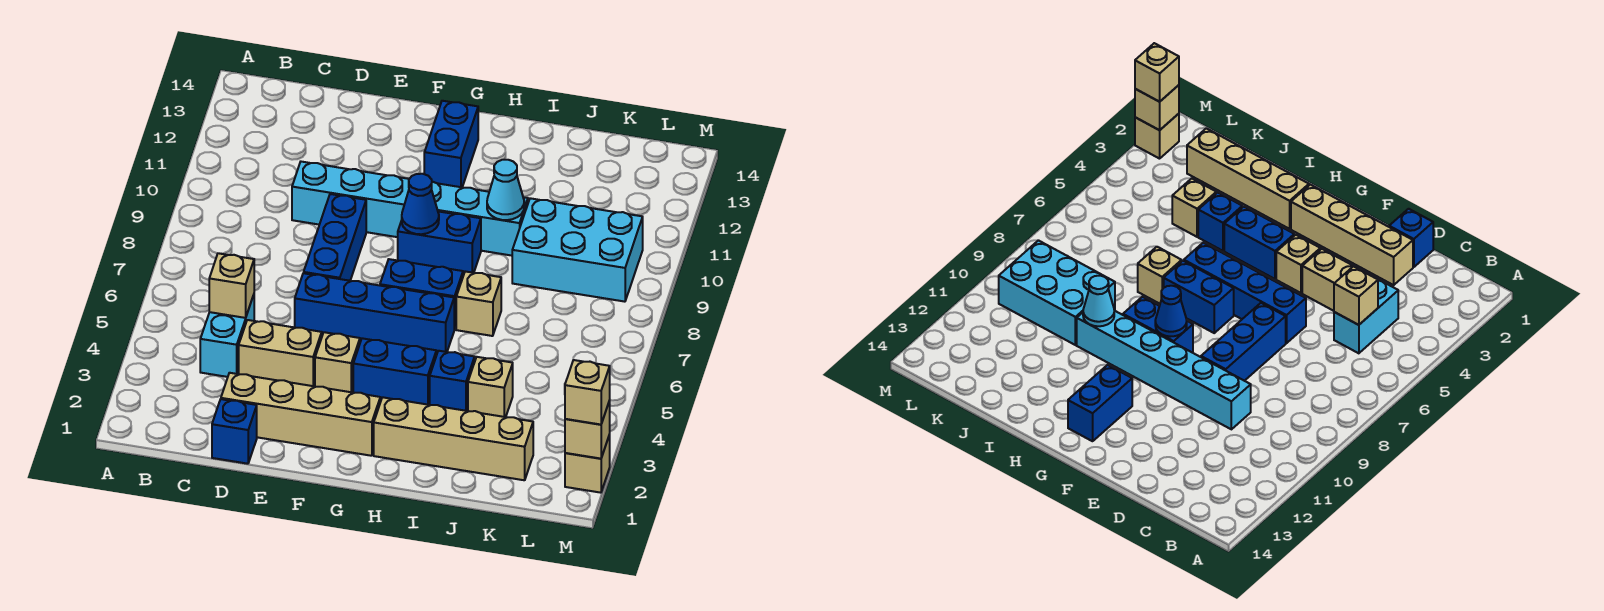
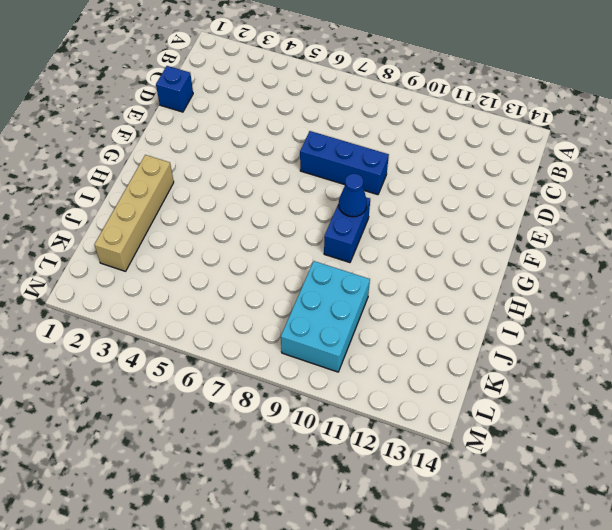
none -> cyan brick C4:C5 level 1
none -> tan brick D2:G2 level 1
none -> tan brick D4:E4 level 1

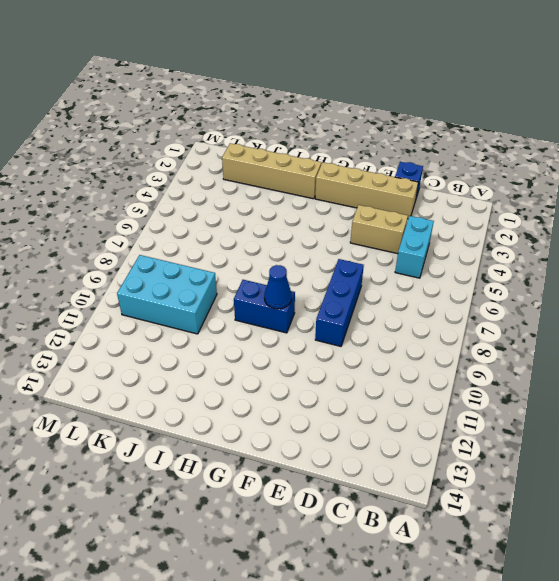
none -> cyan brick D10:I10 level 1
none -> blue brick E6:H6 level 1
none -> tan brick F4 level 1

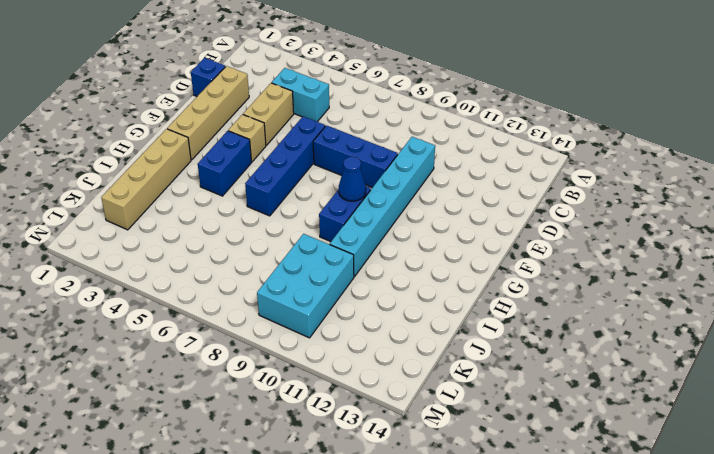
none -> blue brick G7:H7 level 1
none -> blue brick G12:G13 level 1
none -> blue brick I4 level 1

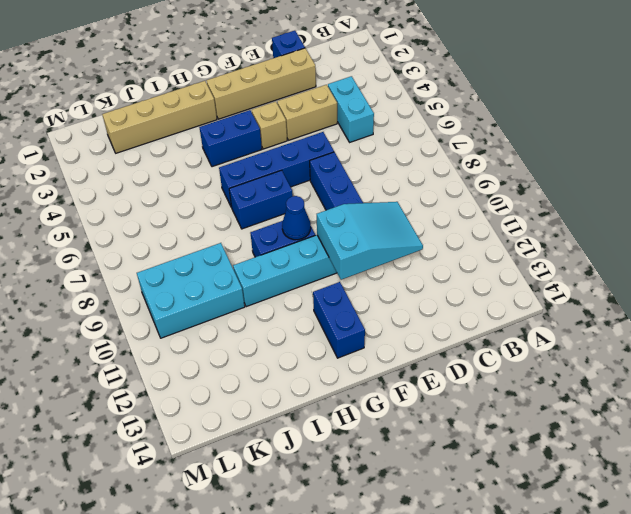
cyan slope D10:F11 level 2 top F -> none
none -> blue brick I4 level 1
none -> tan brick I7 level 1
none -> tan brick J4 level 1

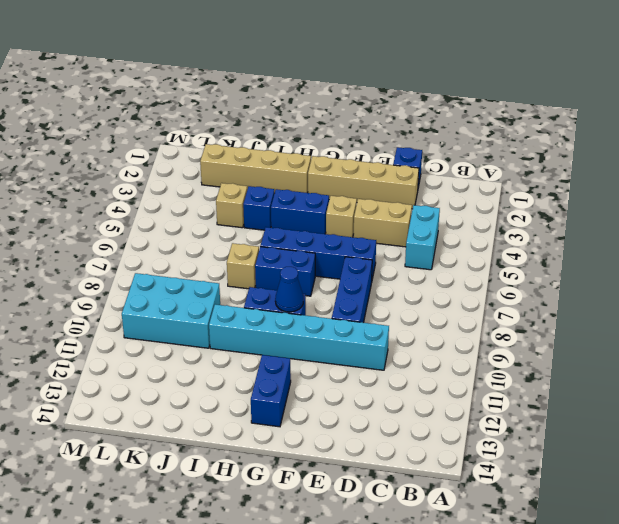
none -> tan brick M2 level 1
none -> tan brick C5 level 2
none -> cyan cone I10 level 2

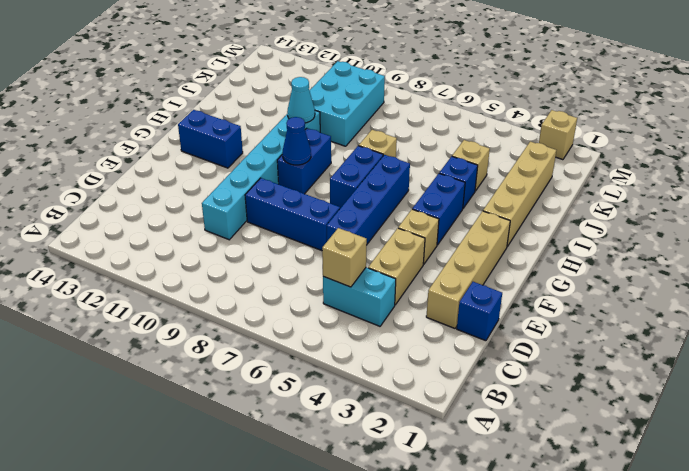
none -> tan brick M2 level 2
none -> tan brick M2 level 3

